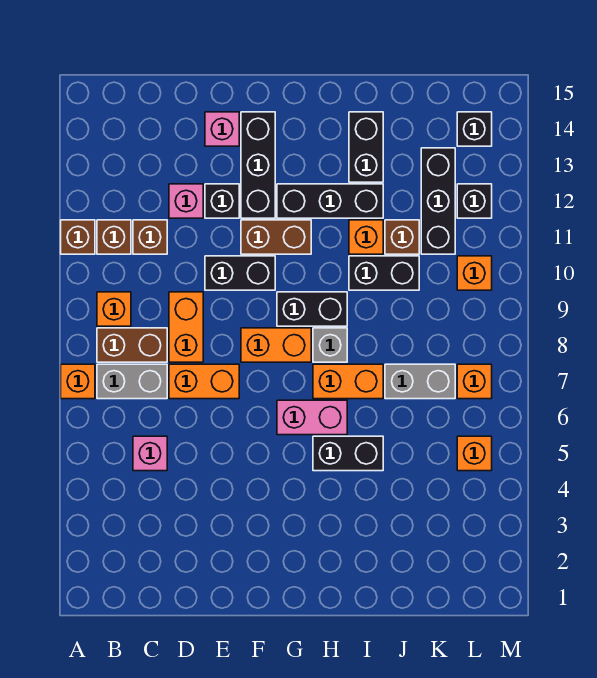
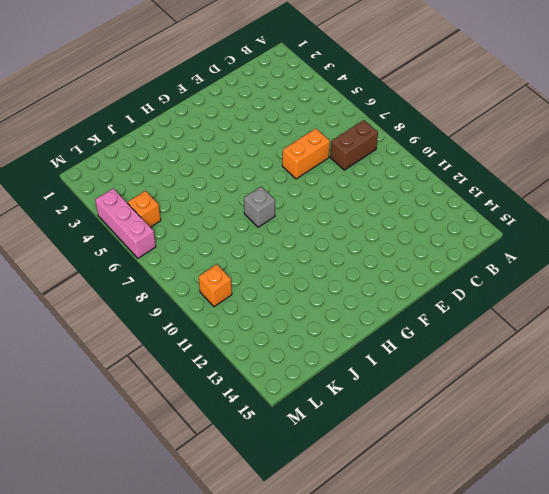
pink brick M4:M6 level 1 -> none
none -> orange brick A7 level 1
none -> brown brick A11 level 1
none -> grey brick B7:C7 level 1
none -> orange brick B9 level 1

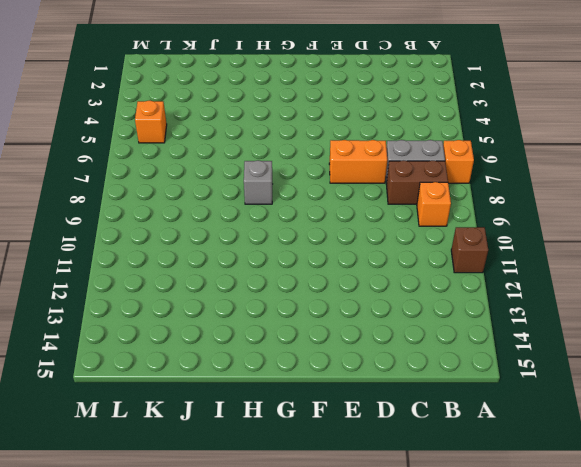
none -> brown brick B11 level 1
none -> pink brick C5 level 1
none -> brown brick C11 level 1
none -> orange brick D8:D9 level 1

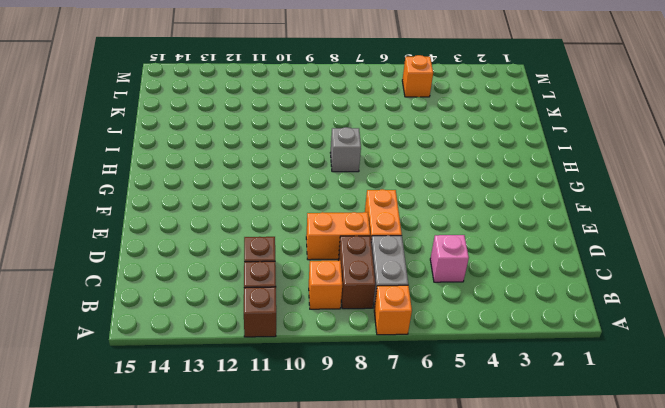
none -> pink brick D12 level 1
none -> black brick E10:F10 level 1
none -> black brick E12 level 1
none -> pink brick E14 level 1

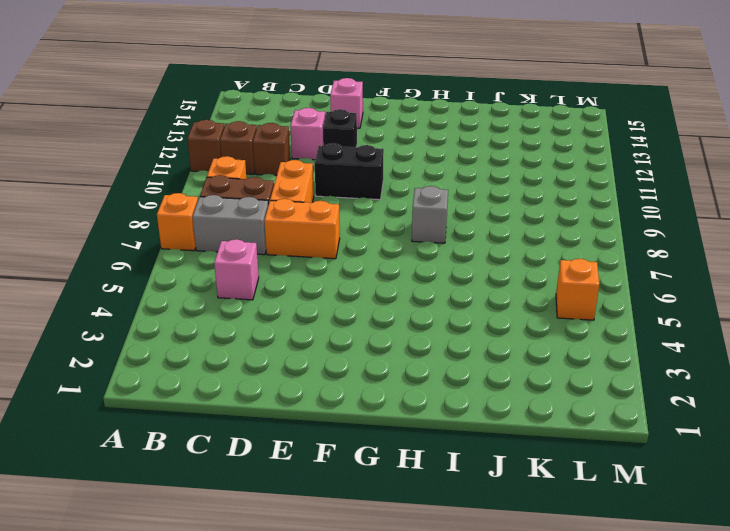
none -> orange brick F8:G8 level 1
none -> brown brick F11:G11 level 1
none -> black brick F12:F14 level 1
none -> pink brick G6:H6 level 1

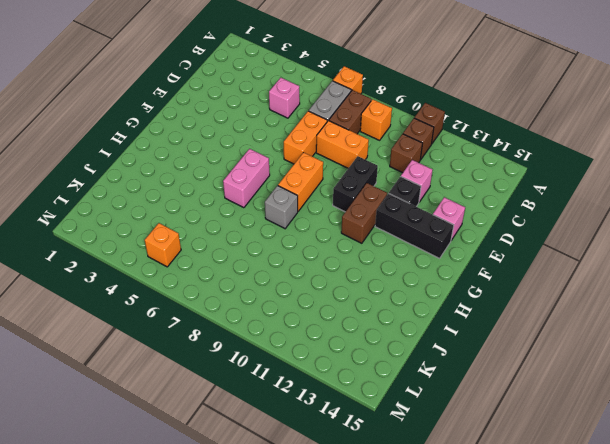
none -> black brick G9:H9 level 1
none -> black brick G12:I12 level 1
none -> black brick H5:I5 level 1
none -> orange brick H7:I7 level 1

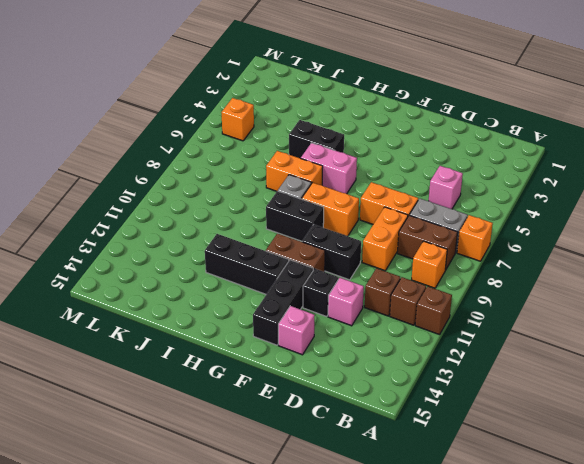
none -> black brick I10:J10 level 1
none -> orange brick I11 level 1
none -> black brick I13:I14 level 1
none -> grey brick J7:K7 level 1

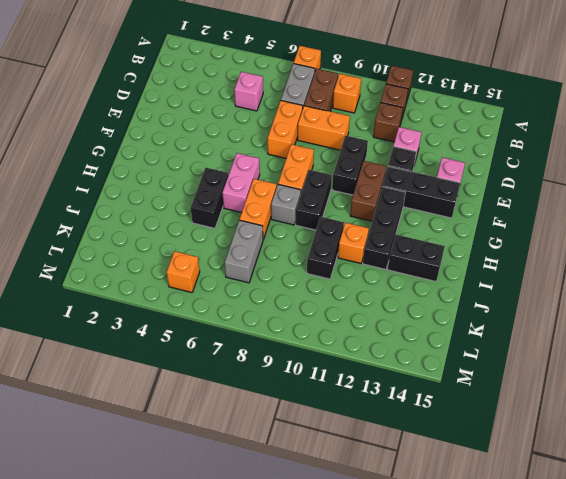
none -> brown brick J11 level 1
none -> black brick K11:K13 level 1
none -> orange brick L7 level 1
none -> orange brick L10 level 1

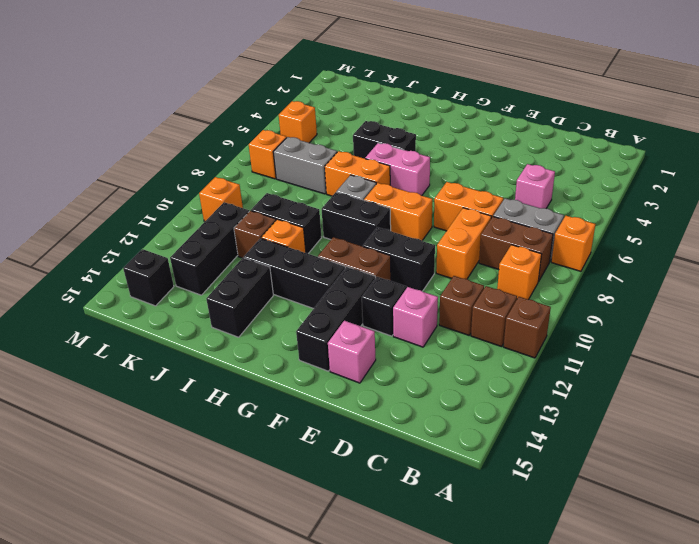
none -> black brick L12 level 1

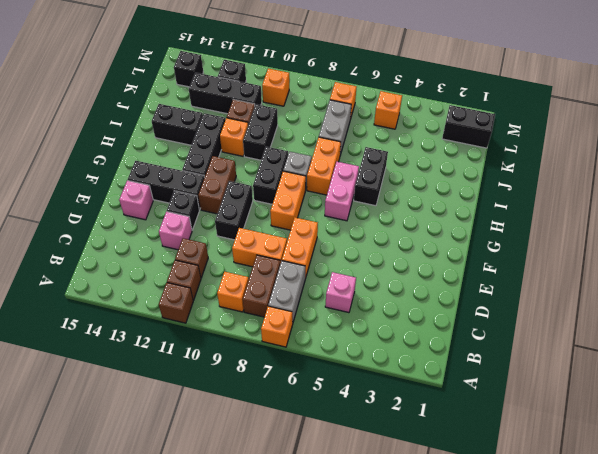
black brick L1:L2 level 1 -> none

